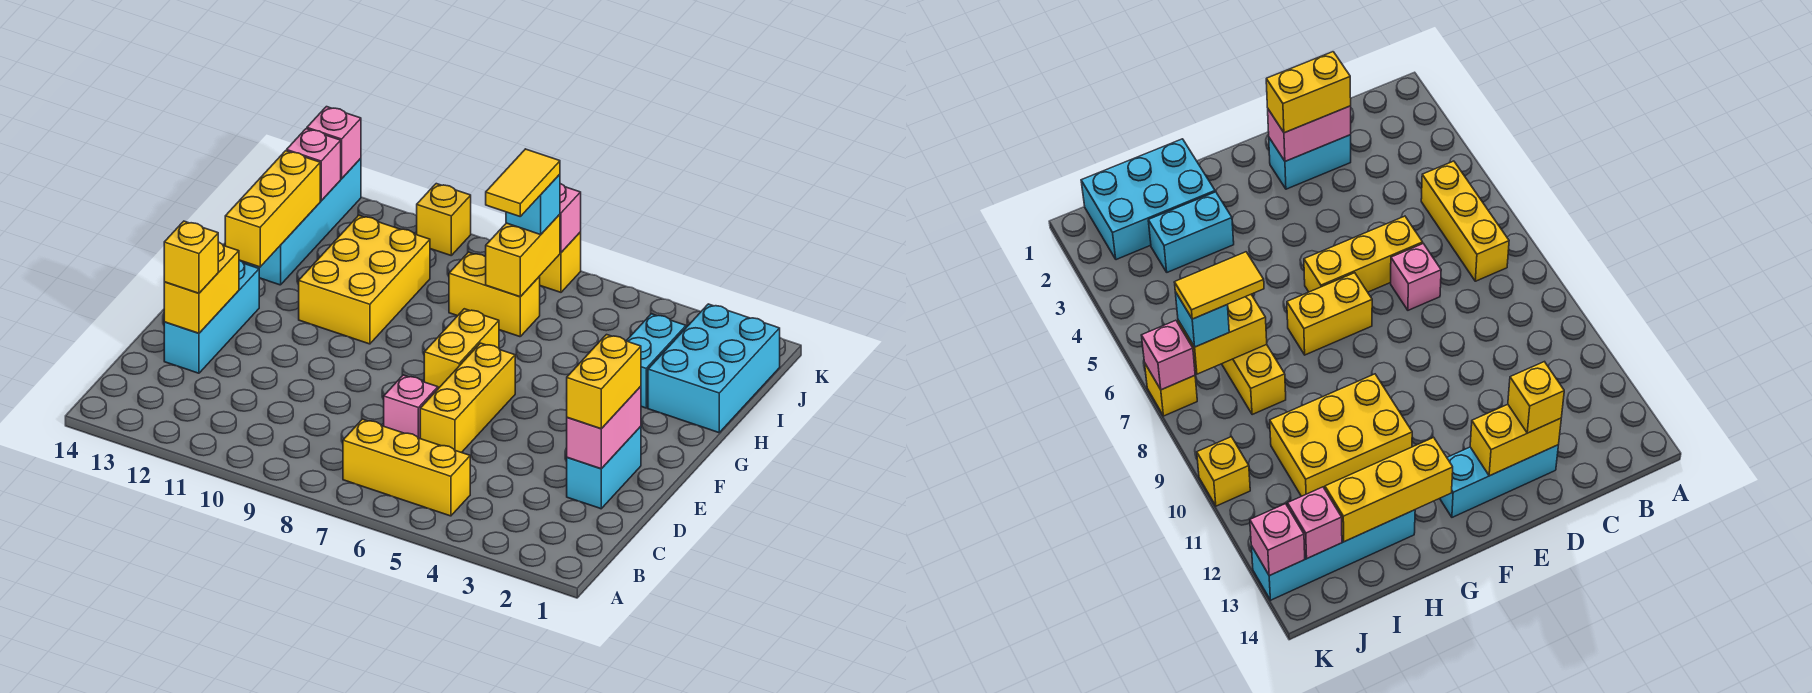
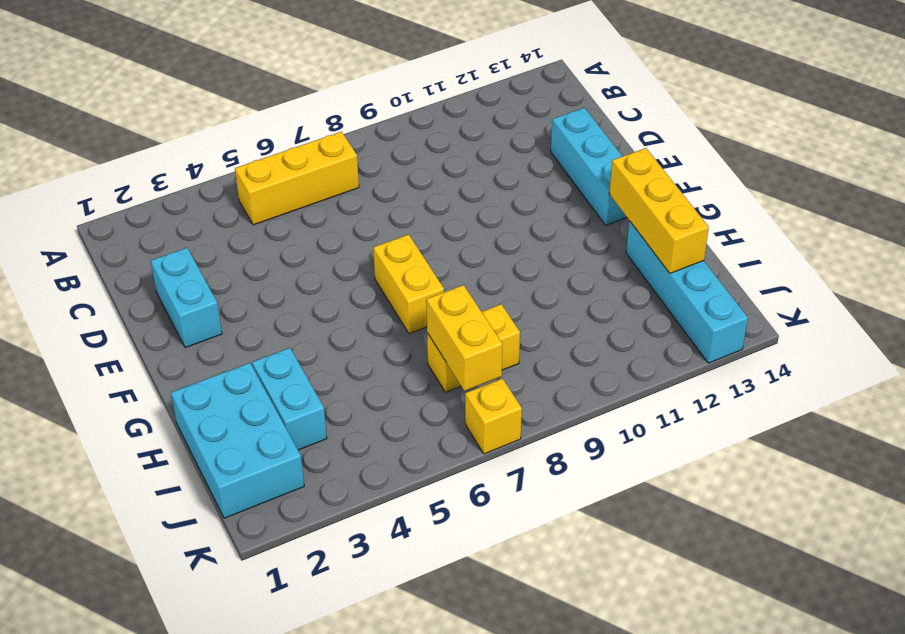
none -> yellow brick D6:F6 level 1
none -> pink brick D7 level 1
none -> yellow brick G10:I11 level 1

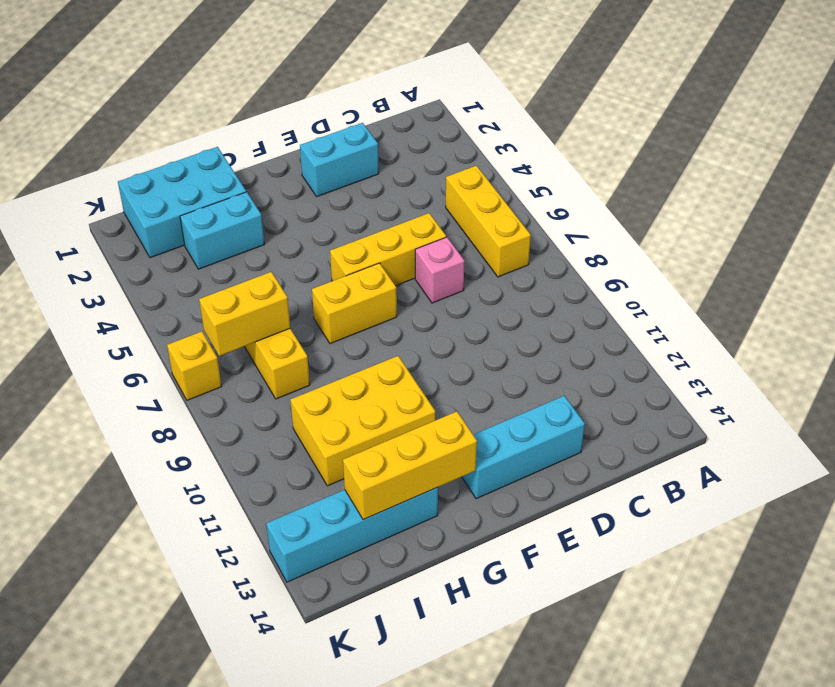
none -> yellow brick K10 level 1
none -> pink brick D2:E2 level 2
none -> yellow brick D13:E13 level 2

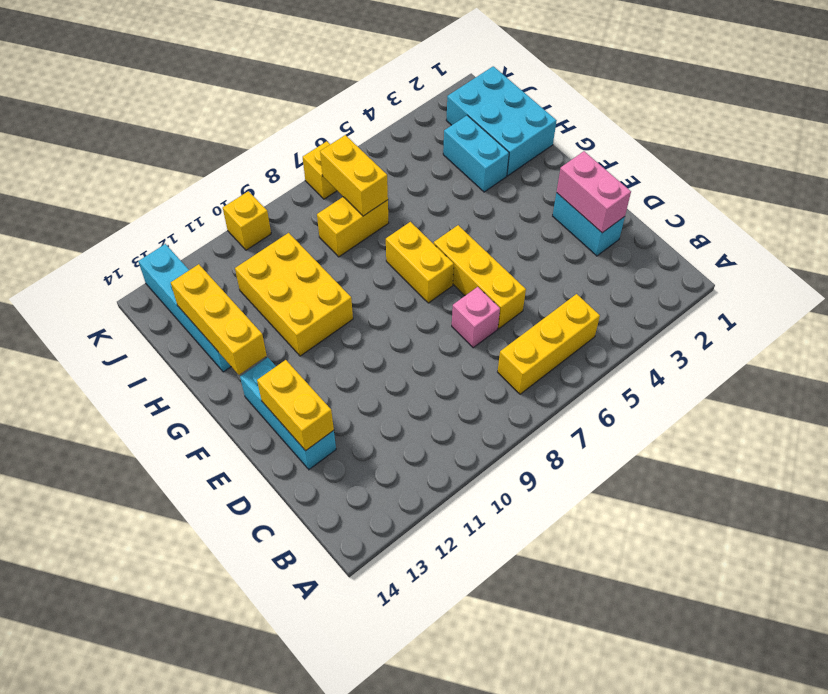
none -> pink brick J13 level 2
none -> pink brick K7 level 2
none -> pink brick K13 level 2

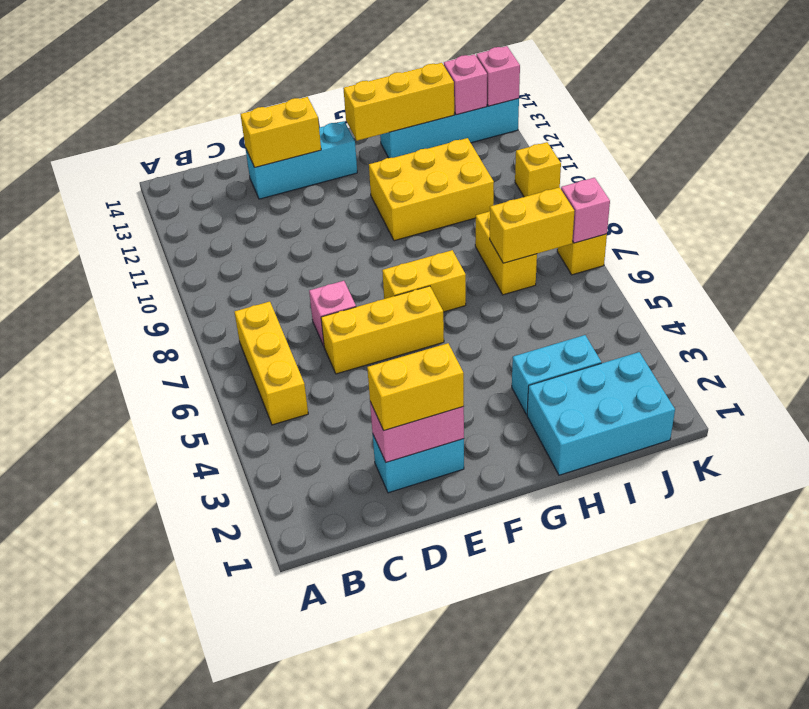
none -> yellow brick D13 level 3
none -> cyan brick J7 level 3
none -> yellow tile I7:J7 level 4

